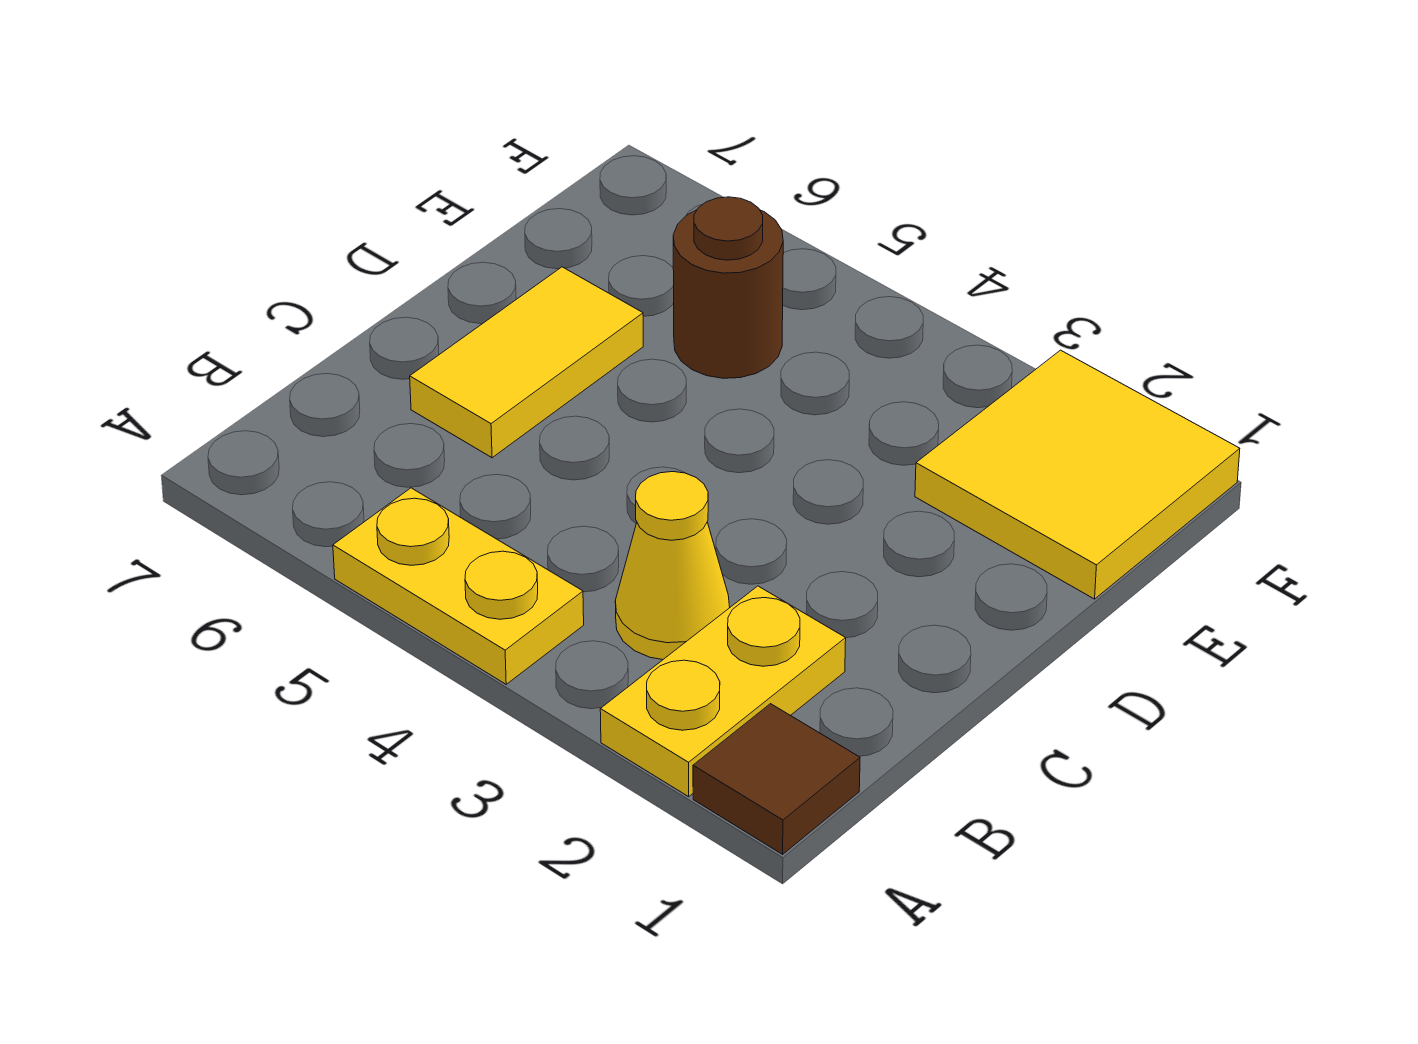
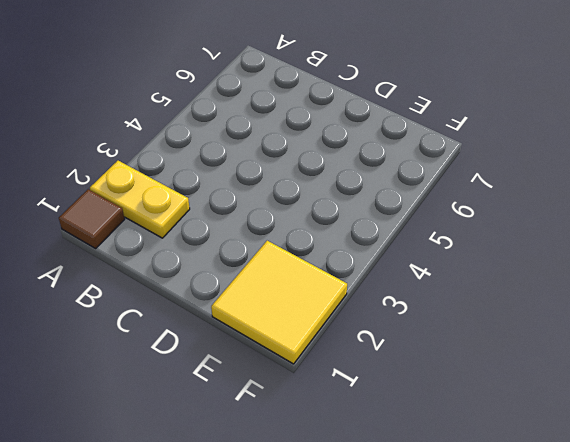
none -> yellow plate A4:A5 level 1
none -> yellow cone B3 level 1

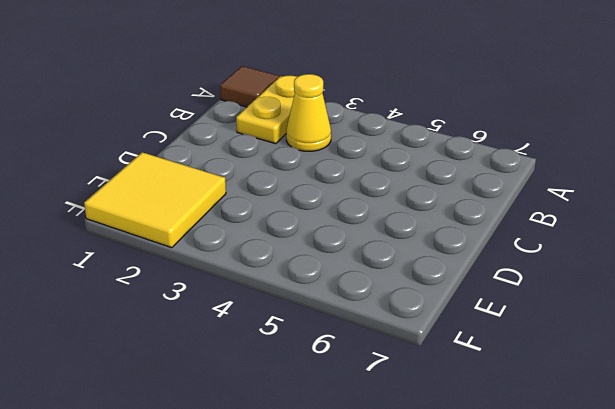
none -> yellow plate A4:A5 level 1
none -> yellow tile C6:D6 level 1

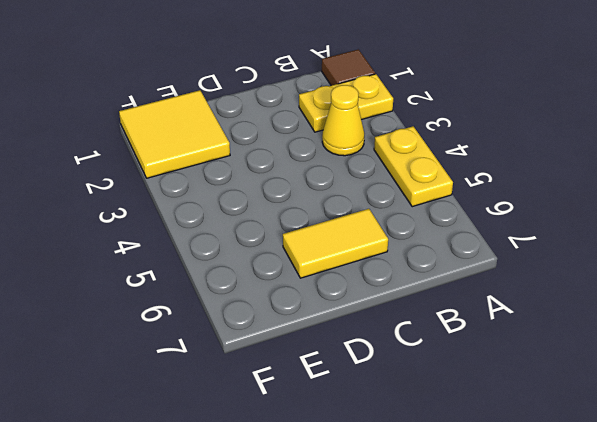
none -> brown round brick E5 level 1

